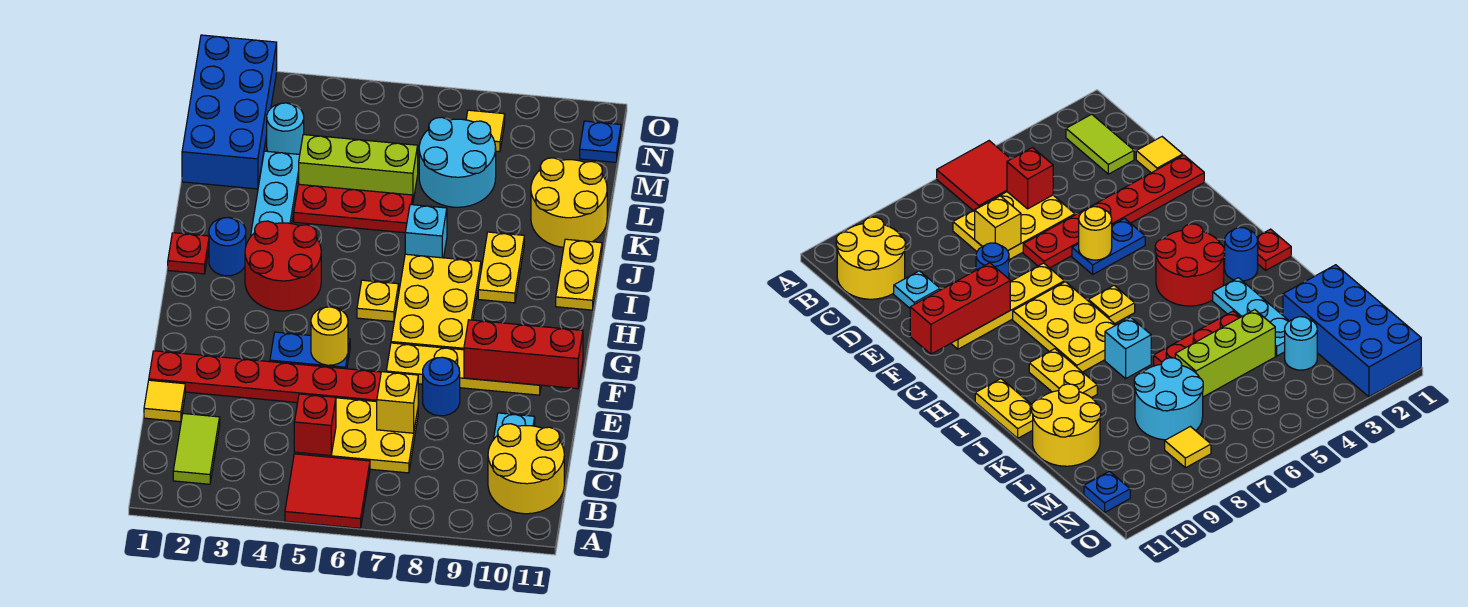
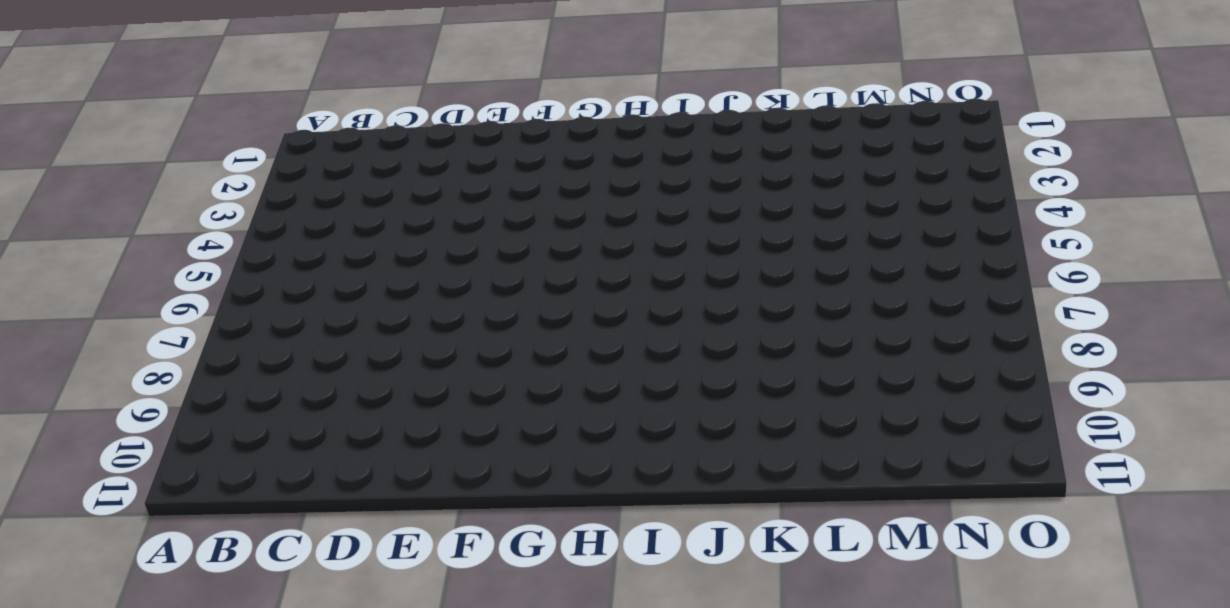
none -> red tile A5:B6 level 1
none -> lime tile B2:C2 level 1
none -> yellow round brick B10:C11 level 1
none -> yellow plate C5:D7 level 1

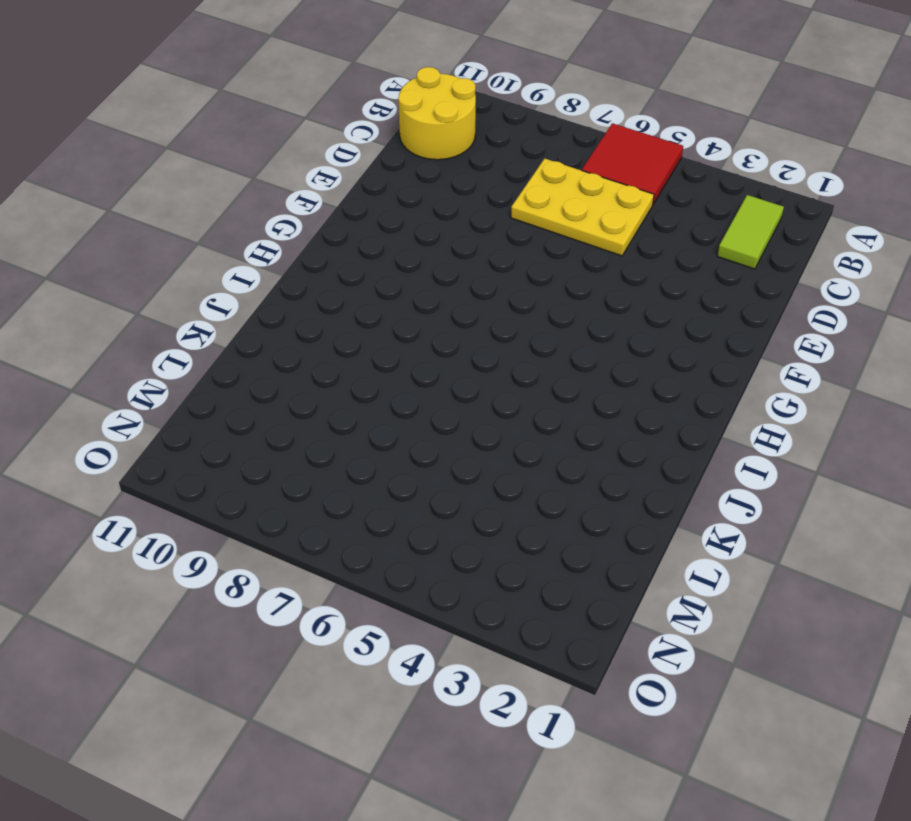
none -> yellow tile D1 level 1
none -> cyan plate D10 level 1
none -> red plate E1:E6 level 1
none -> blue round brick E8 level 1

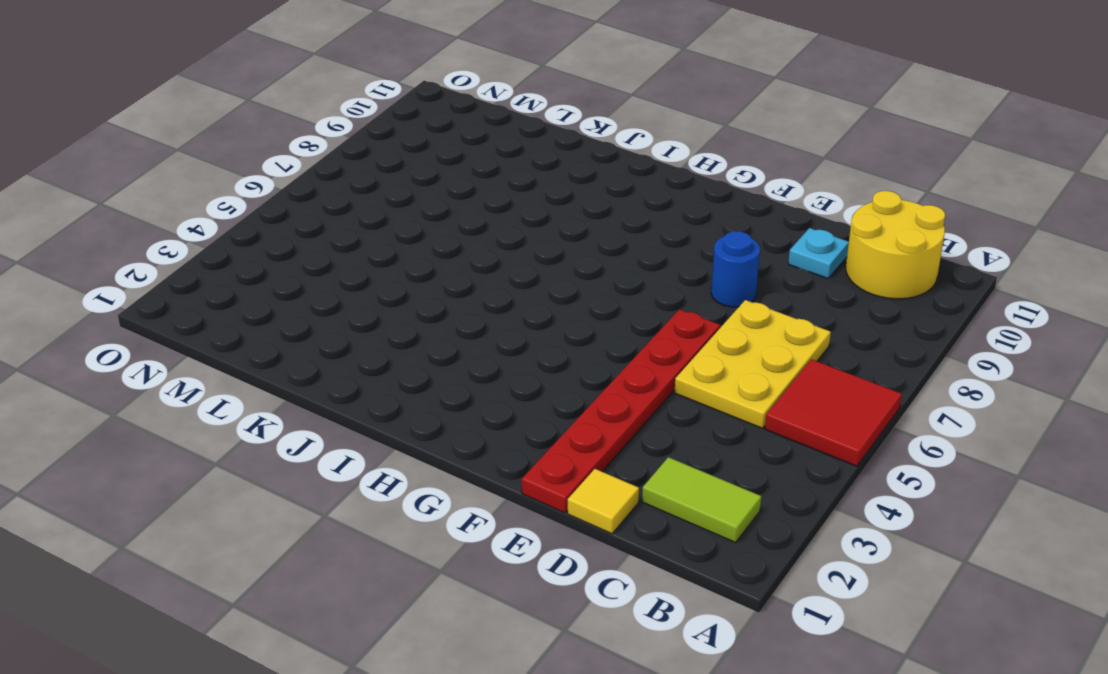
none -> blue plate F4:F5 level 1
none -> yellow plate F7:F10 level 1
none -> yellow plate G7:I8 level 1
none -> red round brick H3:I4 level 1

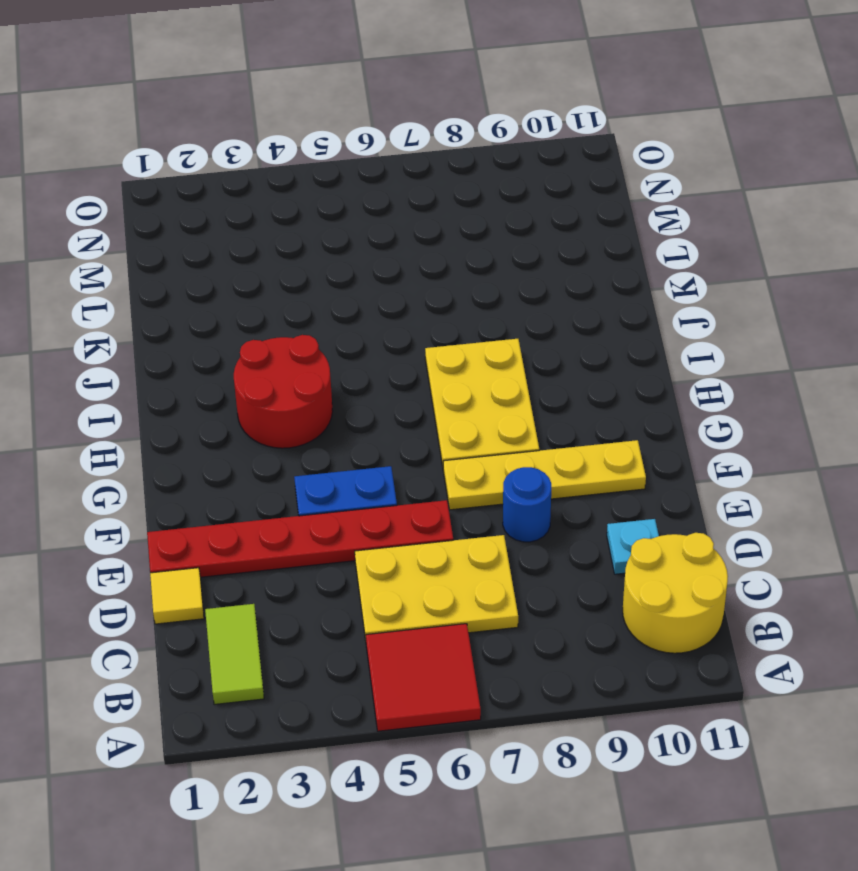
none -> yellow plate H6 level 1
none -> red plate I1 level 1
none -> blue round brick I2 level 1
none -> yellow plate I9:J9 level 1

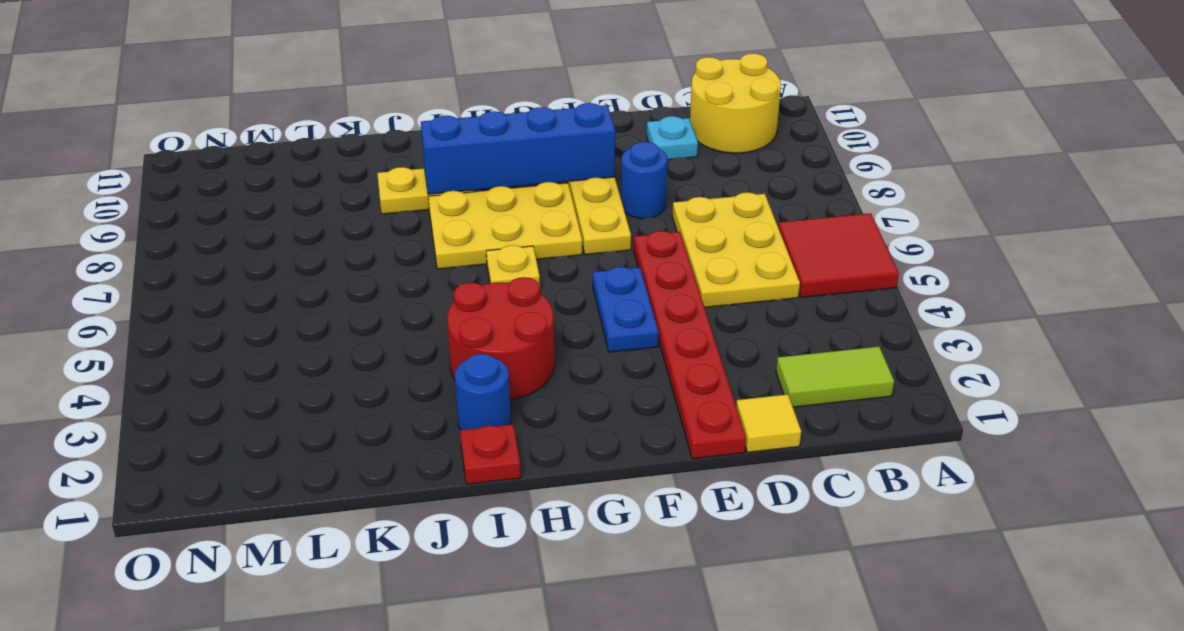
blue brick F9:I9 level 2 -> red brick F9:F11 level 2
none -> yellow plate I11:J11 level 1
none -> cyan plate J3:L3 level 1
none -> cyan brick J7 level 1
none -> red plate K4:K6 level 1

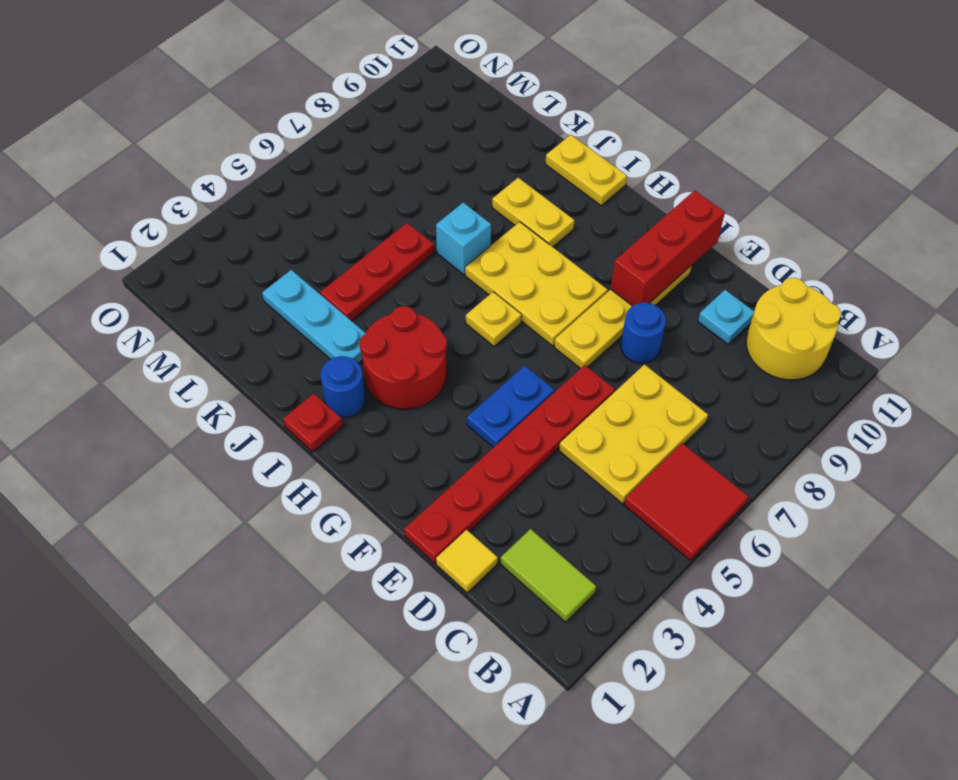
none -> yellow round brick K10:L11 level 1
none -> blue brick L1:O2 level 1
none -> lime brick L4:L6 level 1
none -> cyan round brick L7:M8 level 1

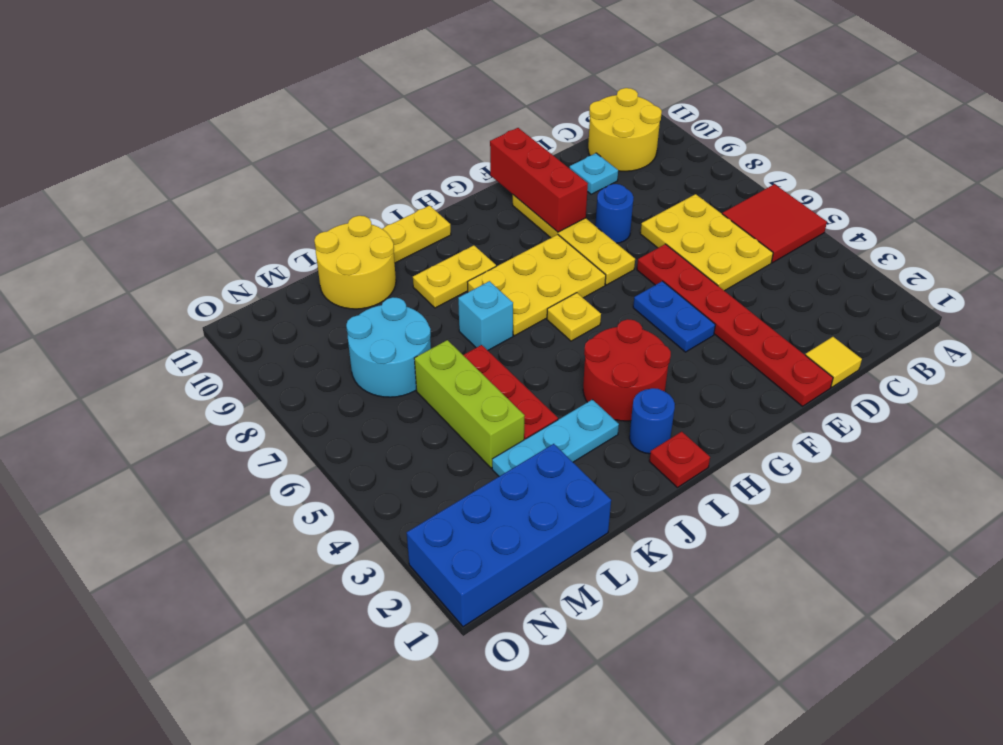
none -> lime tile B2:C2 level 1
none -> cyan round brick M3 level 1
none -> yellow tile N8 level 1
none -> blue plate N11 level 1

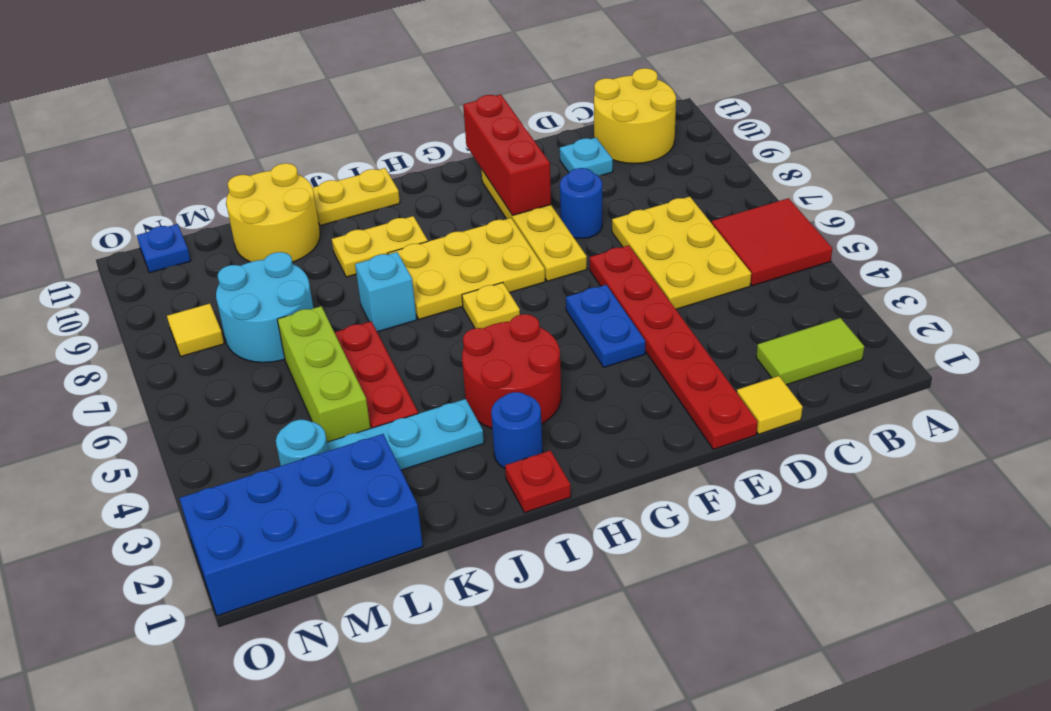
none -> red brick C5 level 2
none -> yellow brick D7 level 2
none -> yellow round brick F5 level 2

